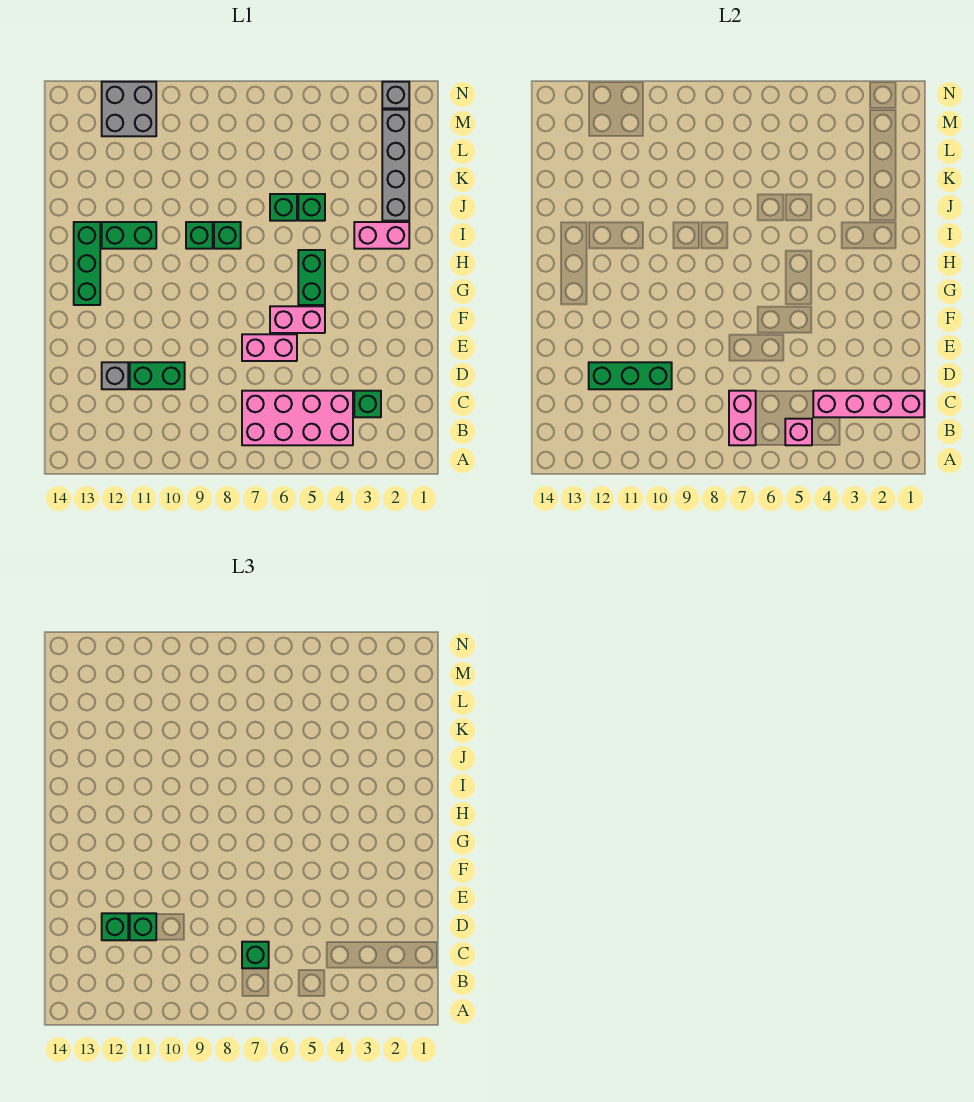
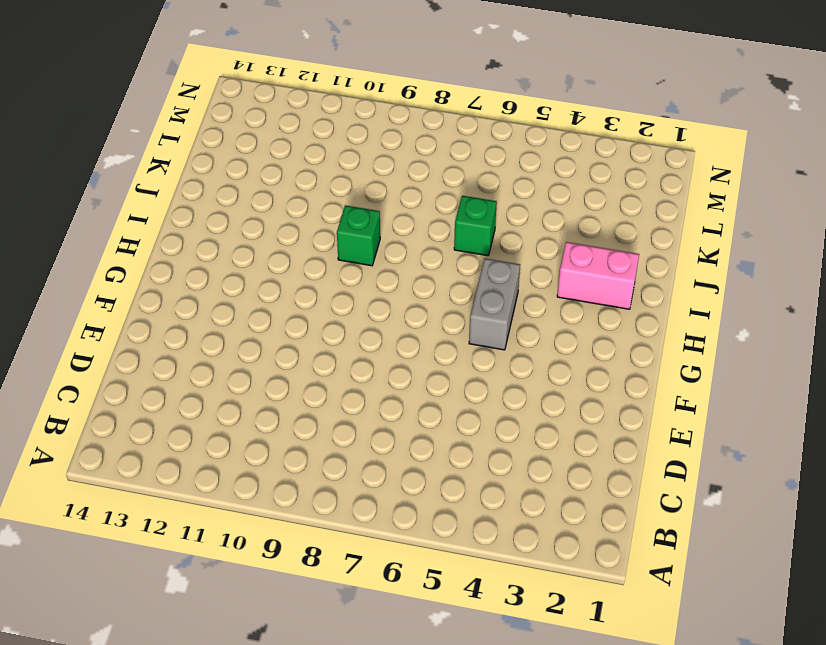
grey brick G5:H5 level 1 -> green brick G5:H5 level 1
none -> pink brick B4:C7 level 1
none -> green brick C3 level 1
none -> green brick D10:D11 level 1

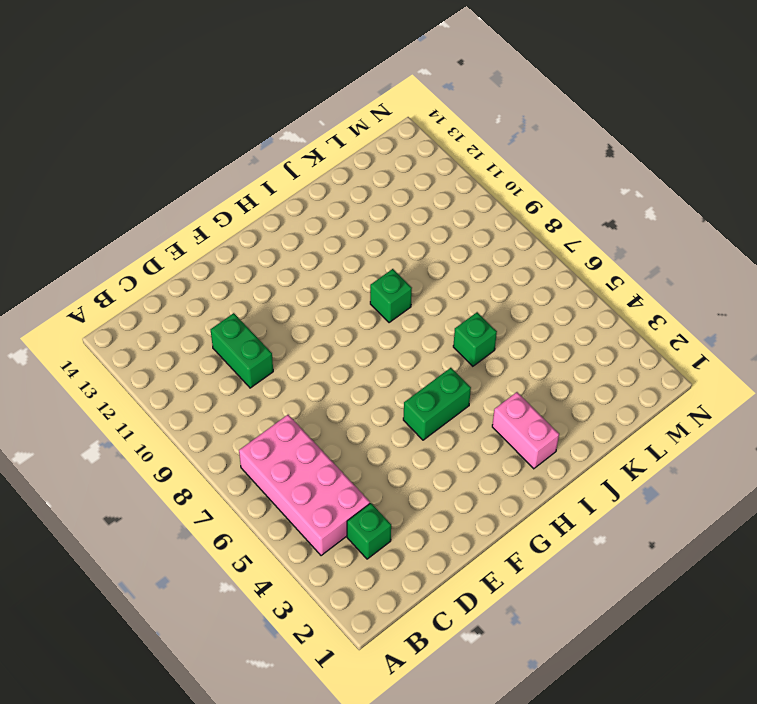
none -> grey brick D12 level 1
none -> pink brick E6:E7 level 1
none -> pink brick F5:F6 level 1

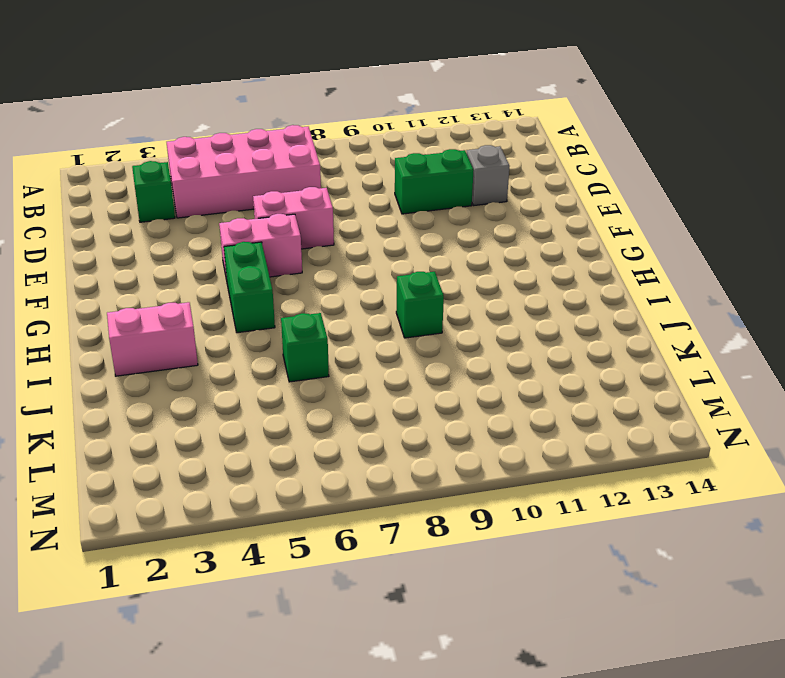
none -> green brick G13:I13 level 1
none -> green brick I8 level 1
none -> green brick I11:I12 level 1

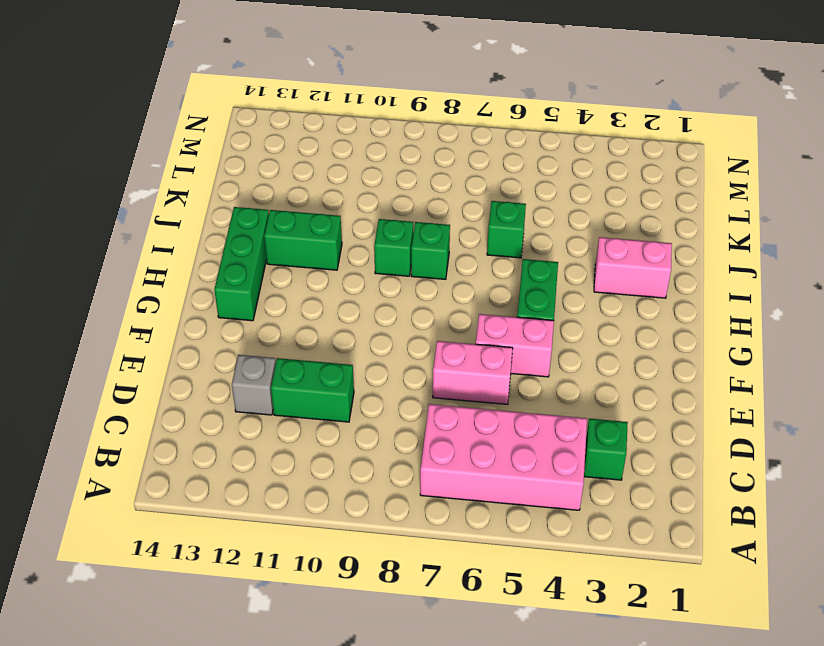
none -> grey brick J2:M2 level 1
none -> green brick J5 level 1
none -> grey brick M11:N12 level 1

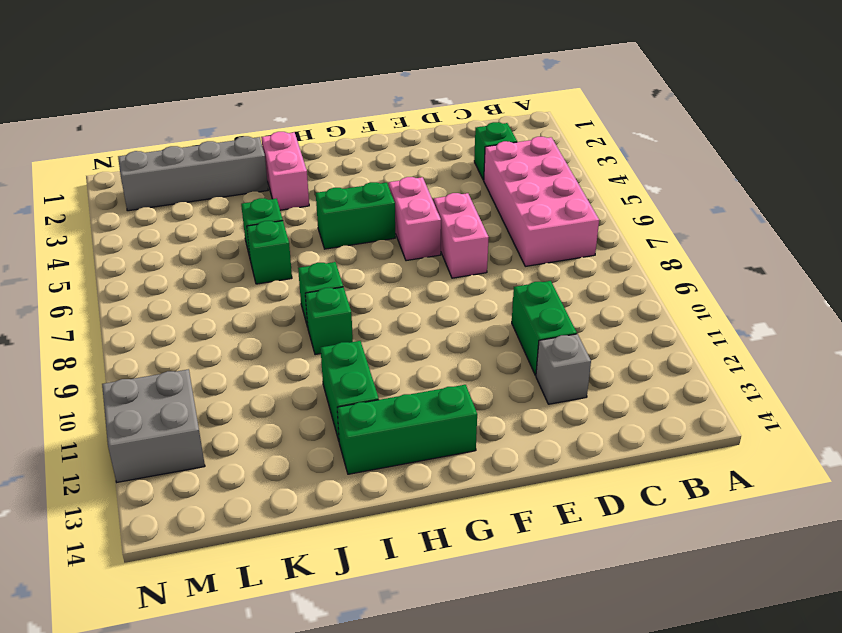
none -> grey brick N2 level 1
none -> pink brick B5 level 2
none -> pink brick B7:C7 level 2

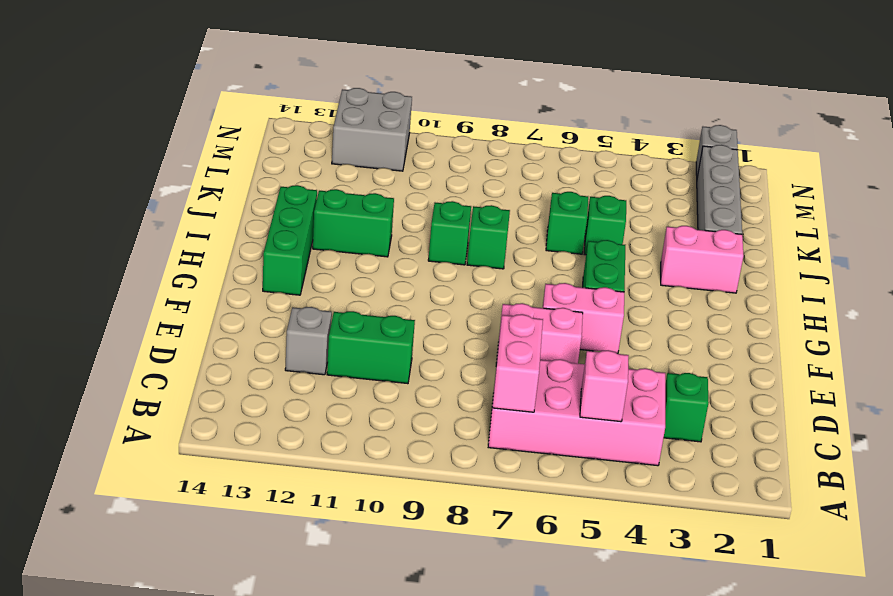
none -> pink brick C1:C4 level 2
none -> green brick D10:D12 level 2
none -> green brick C7 level 3

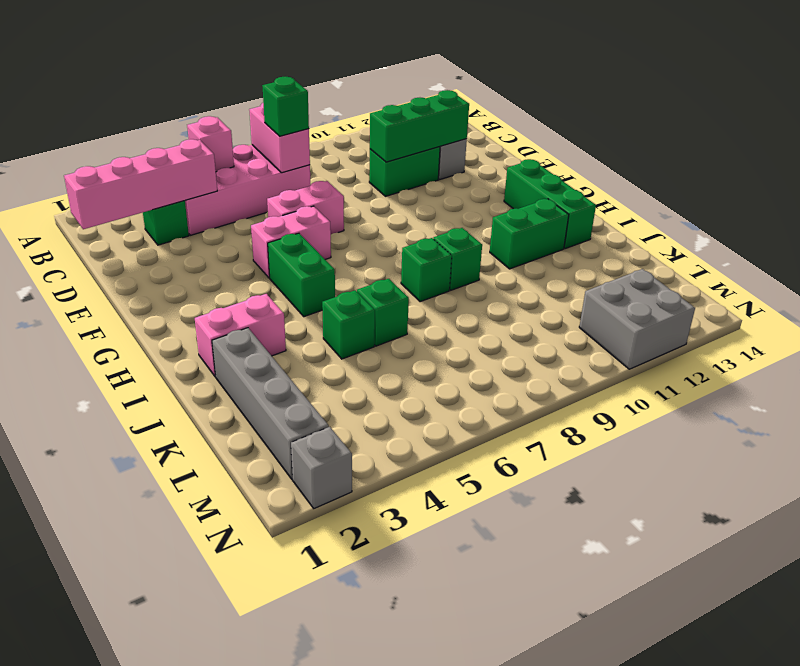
none -> green brick D11 level 3
none -> green brick D12 level 3

